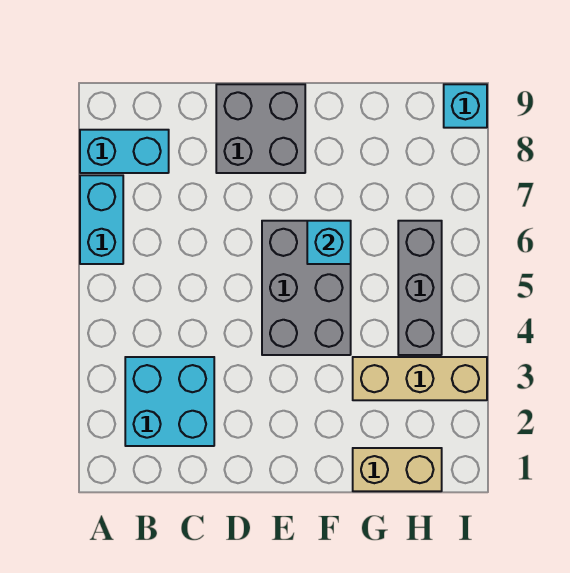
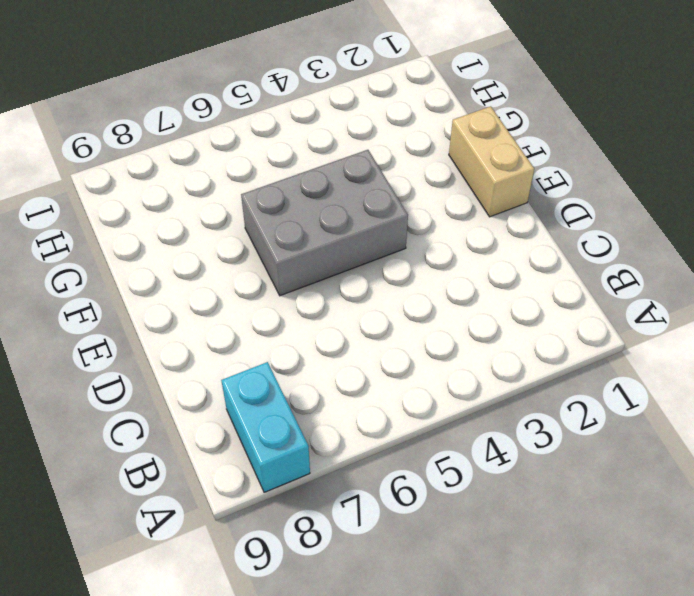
tan brick E1:F1 level 1 -> tan brick G1:H1 level 1
none -> cyan brick A6:A7 level 1
none -> cyan brick B2:C3 level 1

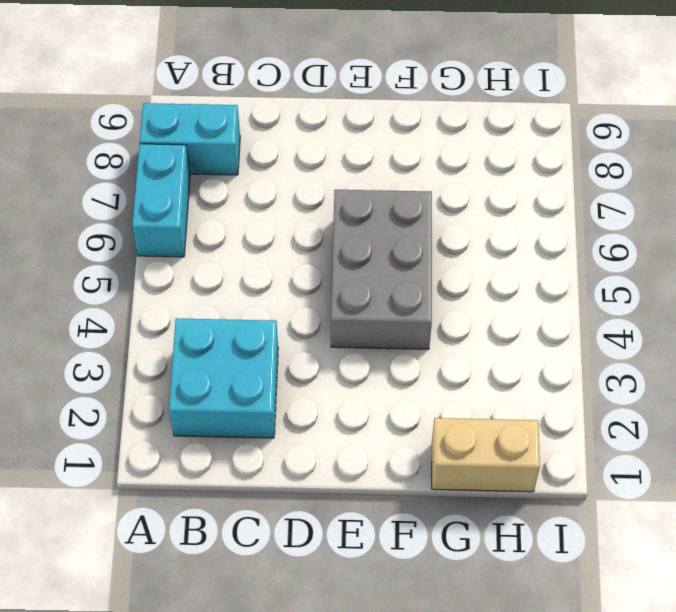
none -> grey brick D8:E9 level 1
none -> tan brick G3:I3 level 1

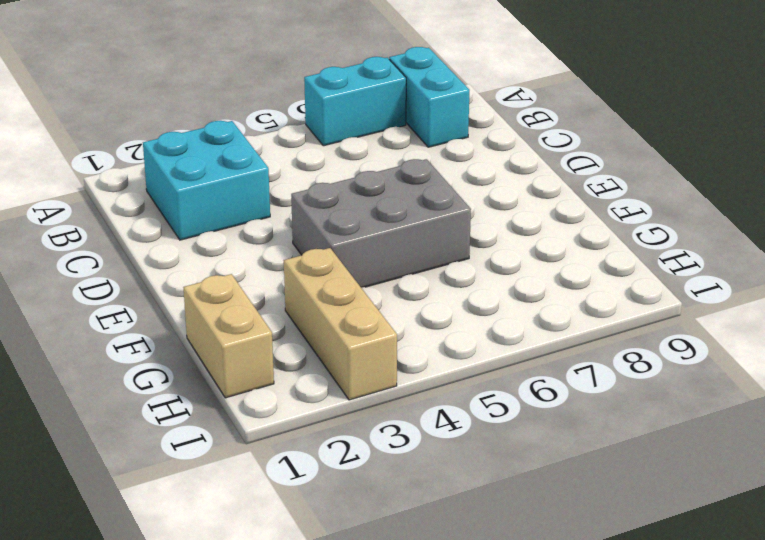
none -> grey brick D8:E9 level 1
none -> grey brick H4:H6 level 1

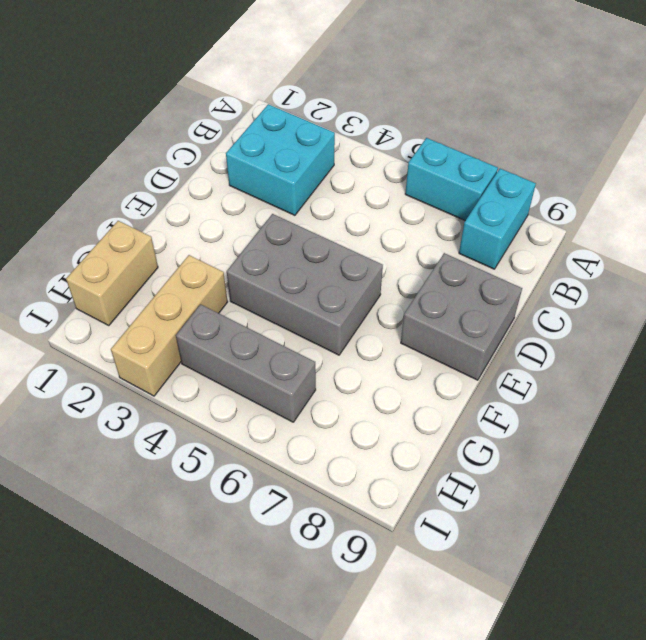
none -> cyan brick I9 level 1
none -> cyan brick F6 level 2

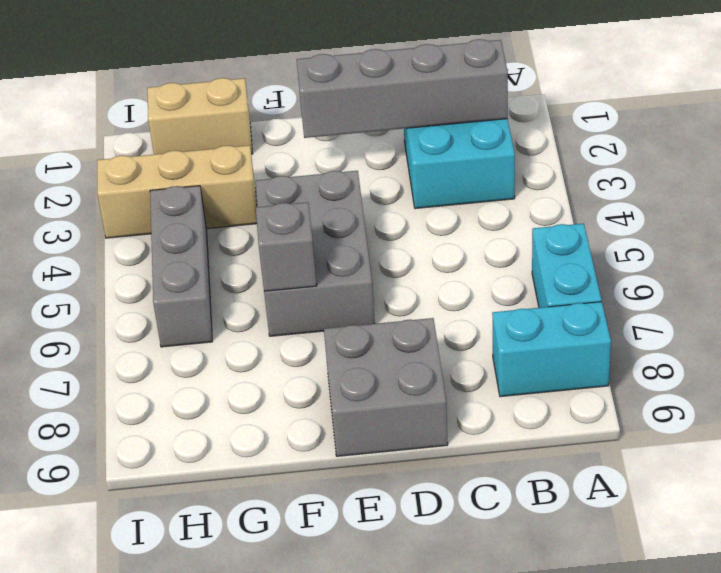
grey brick B2:E2 level 2 -> none
grey brick F6 level 2 -> cyan brick F6 level 2
none -> cyan brick I9 level 1

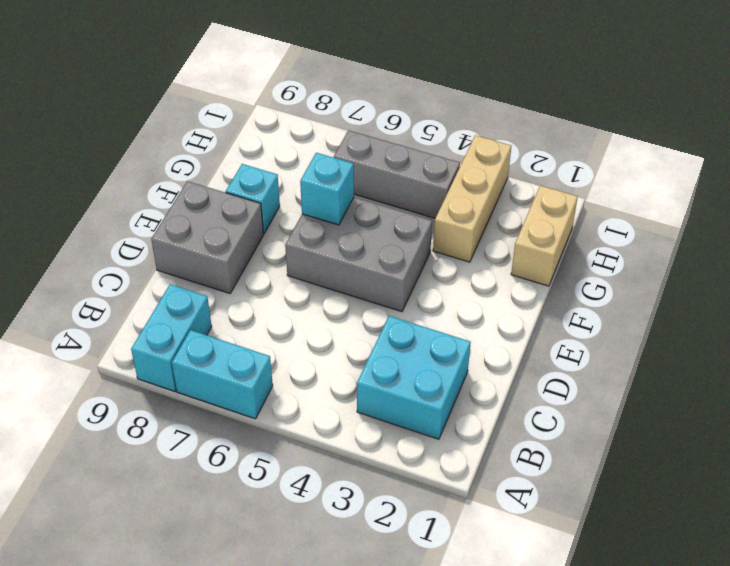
cyan brick F8 level 1 -> cyan brick I9 level 1

